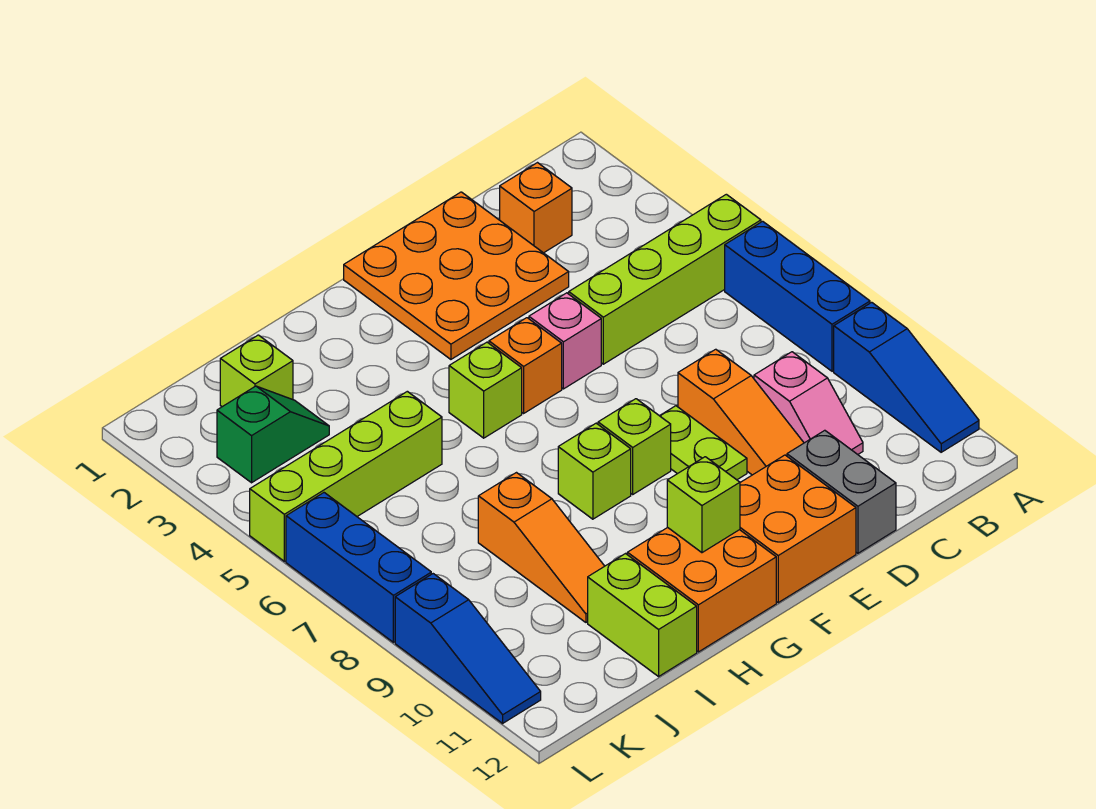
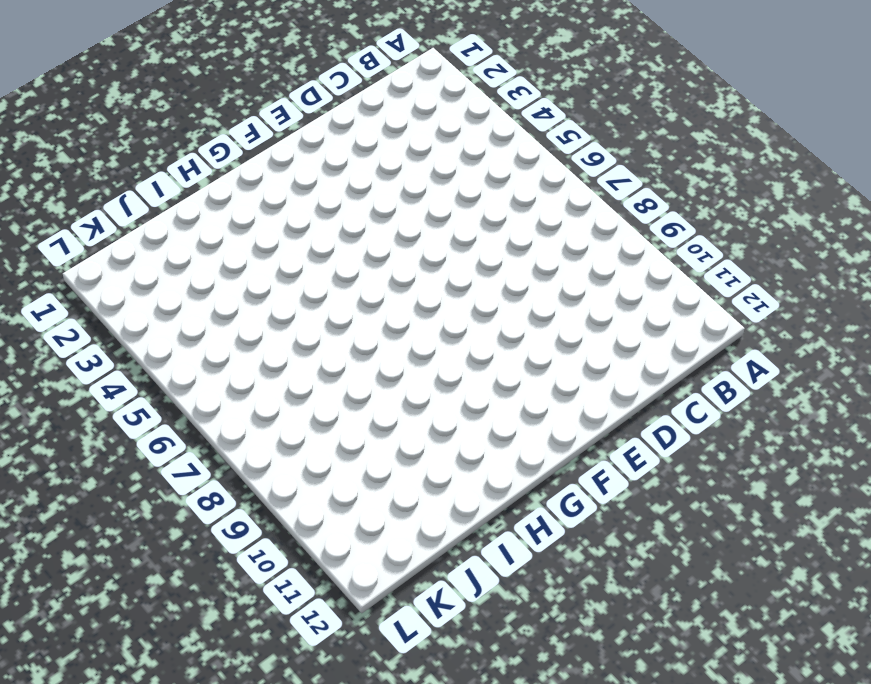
none -> lime brick A5:D5 level 1
none -> blue brick A6:A8 level 1
none -> blue slope A9:A11 level 1 top 9

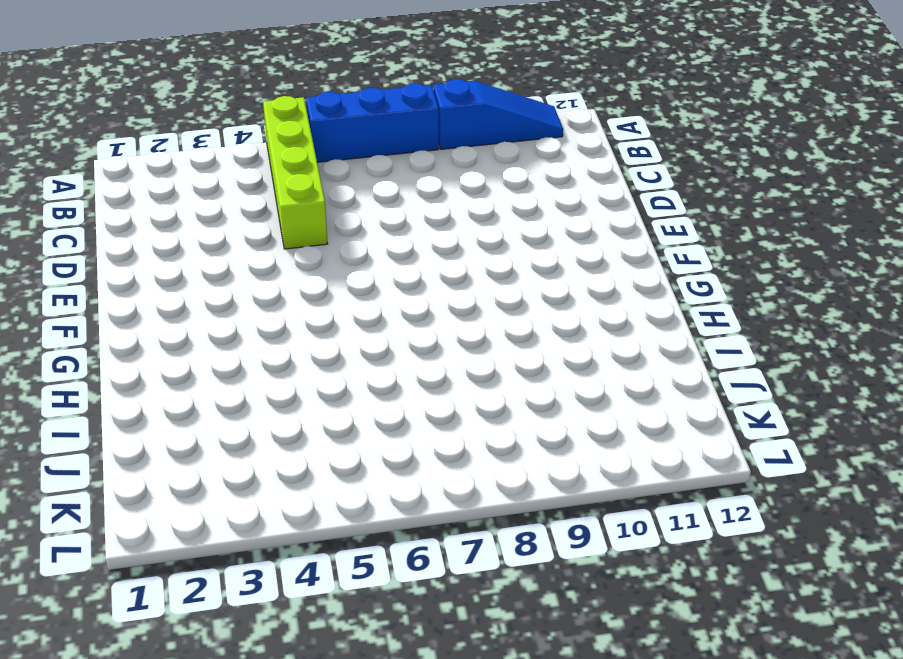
none -> orange brick C2 level 1
none -> pink slope C9:C10 level 1 top 9
none -> orange plate D1:F3 level 1

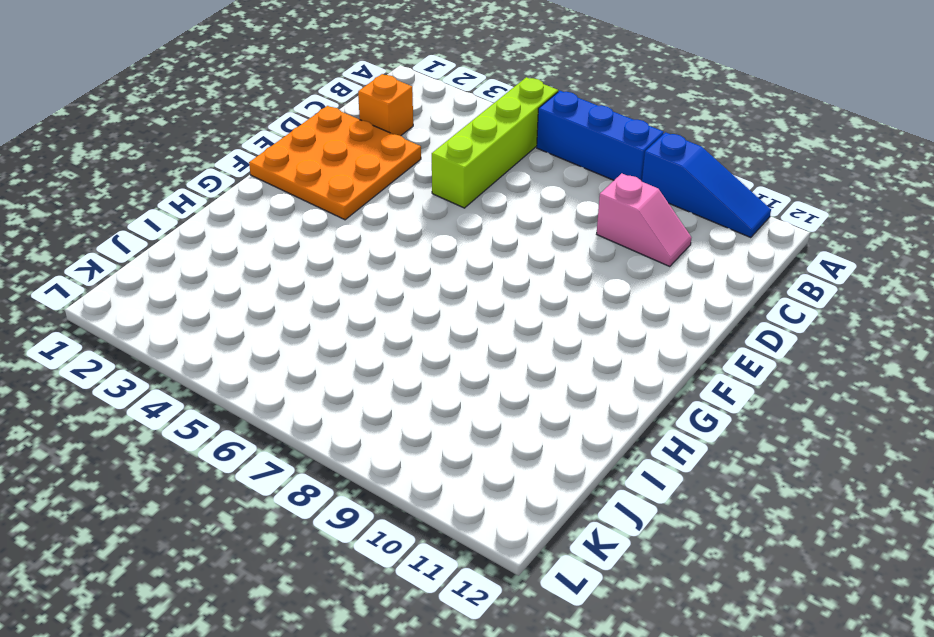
none -> orange slope D8:D10 level 1 top 8
none -> grey brick D11:D12 level 1
none -> pink brick E5 level 1

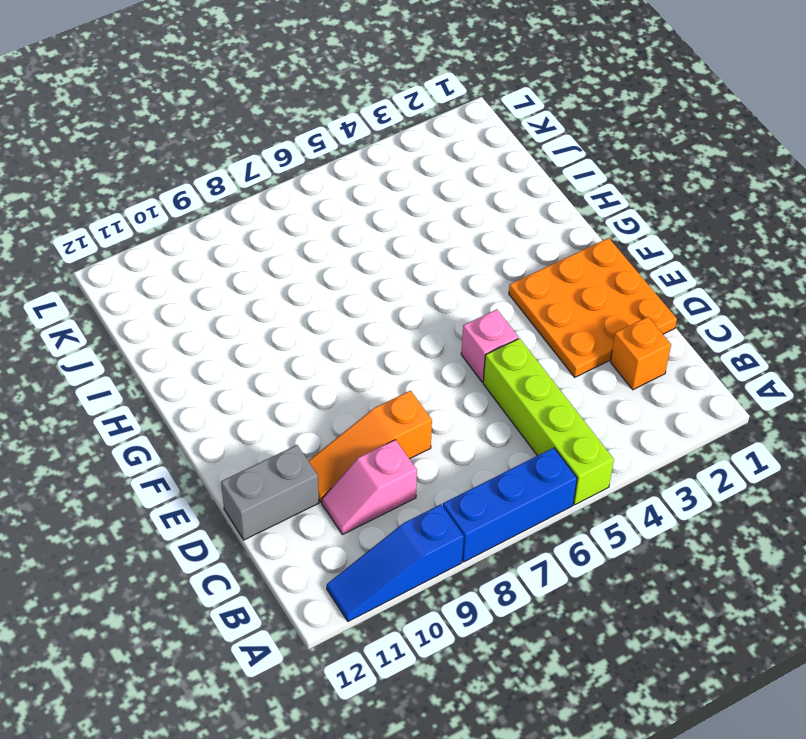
none -> lime plate E8:E9 level 1
none -> orange brick E11:F12 level 1
none -> orange brick F5 level 1

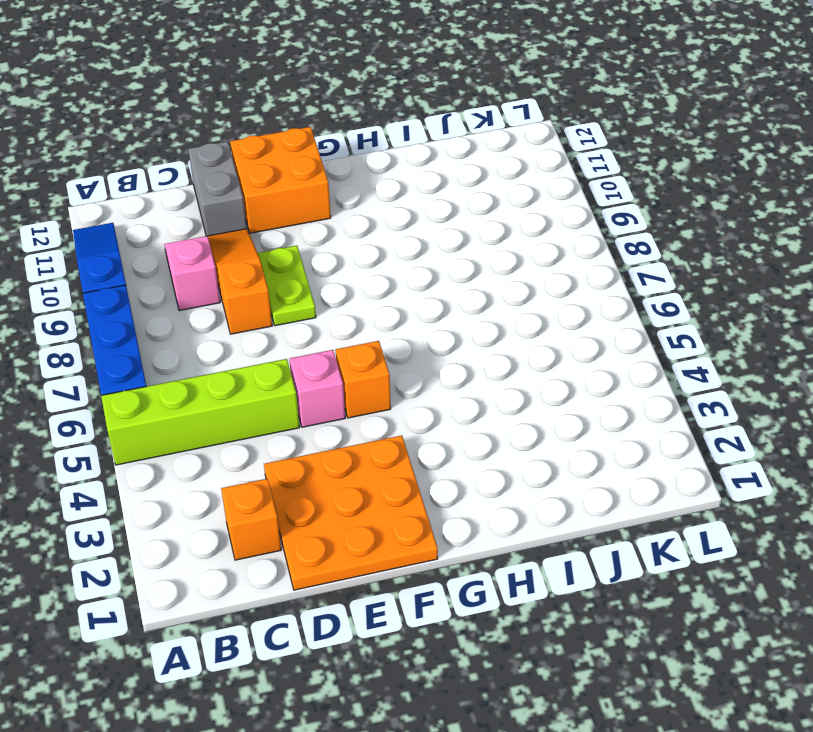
none -> lime brick F8 level 1
none -> lime brick G5 level 1
none -> lime brick G8 level 1

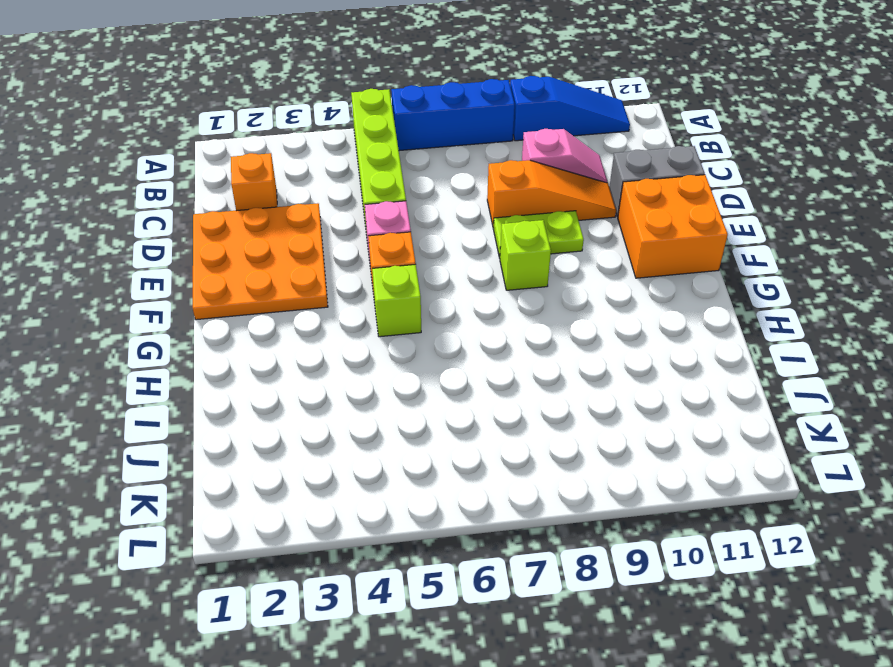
none -> lime brick G8 level 1
none -> orange brick G11:H12 level 1
none -> lime brick I5:L5 level 1

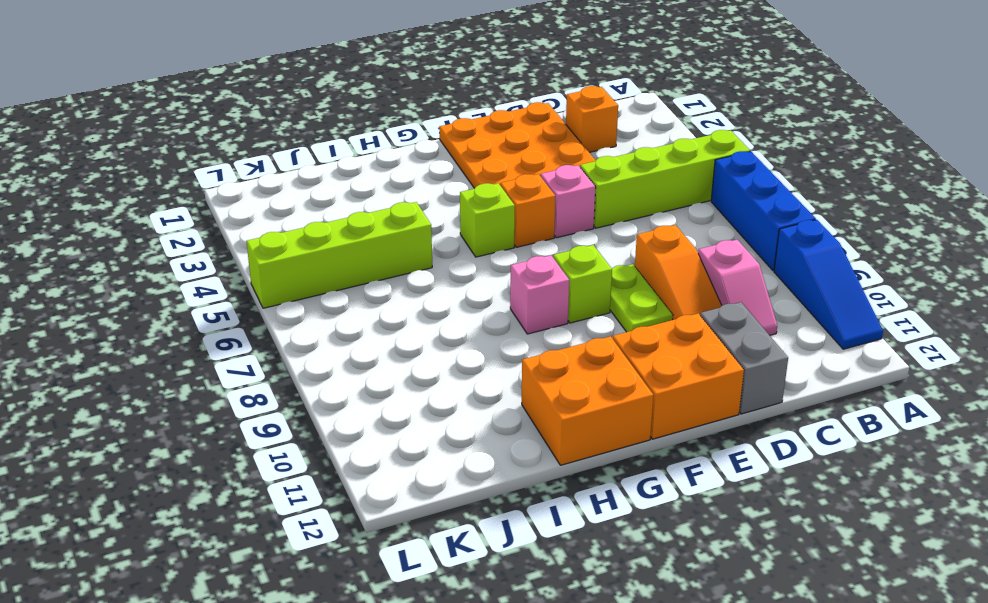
pink brick G8 level 1 -> lime brick G8 level 1
none -> orange slope I8:I10 level 1 top 8
none -> lime brick I11:I12 level 1
none -> lime brick J2 level 1

